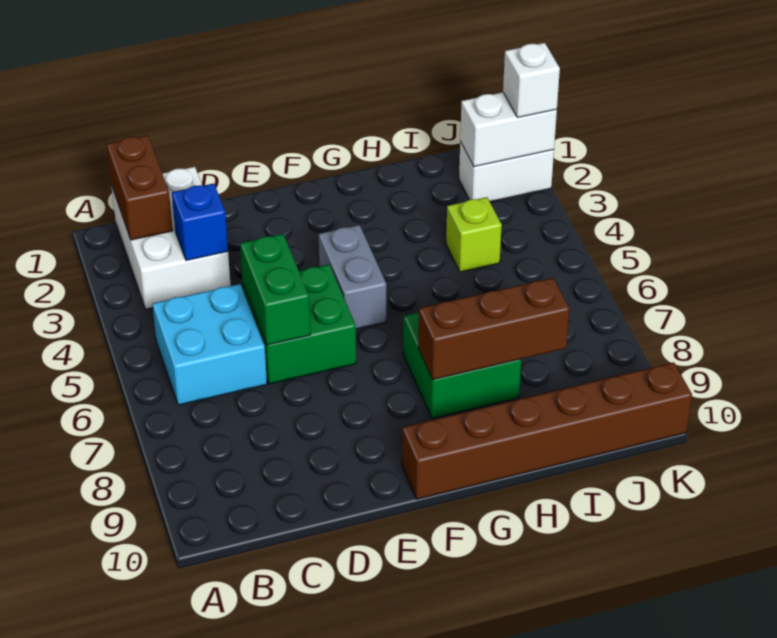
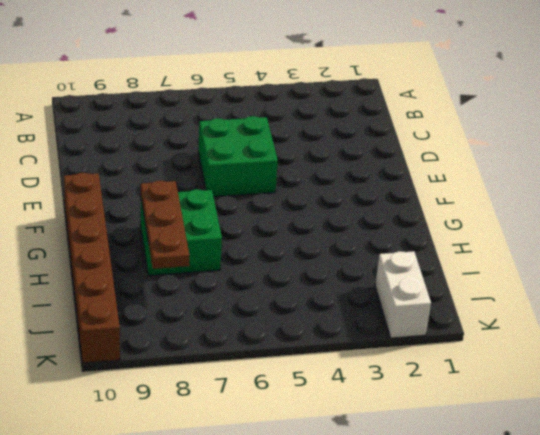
brown plate G8:I8 level 2 -> brown brick G8:I8 level 2
none -> white brick B1:C3 level 1
none -> cyan brick B5:C6 level 1
none -> grey brick F4:F5 level 1

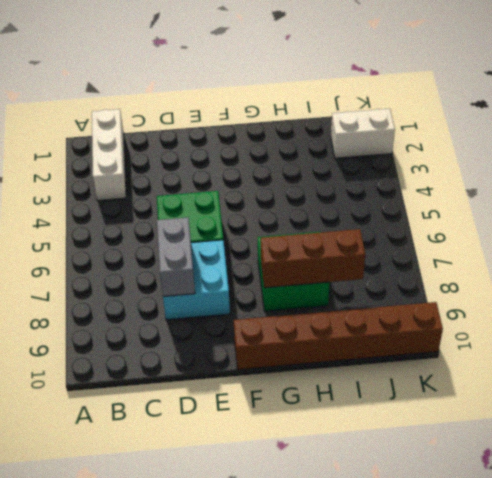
white brick B1:B3 level 1 -> white brick B1:C3 level 1
cyan brick D7:E8 level 1 -> cyan brick B5:C6 level 1
grey brick D7:D8 level 2 -> grey brick F4:F5 level 1
none -> lime brick I4 level 1
none -> brown brick B1:B2 level 2
none -> blue brick C3 level 2

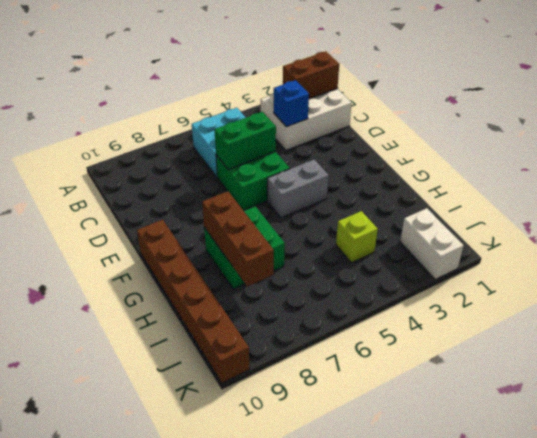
none -> white brick J2:K2 level 2
none -> white brick K2 level 3

